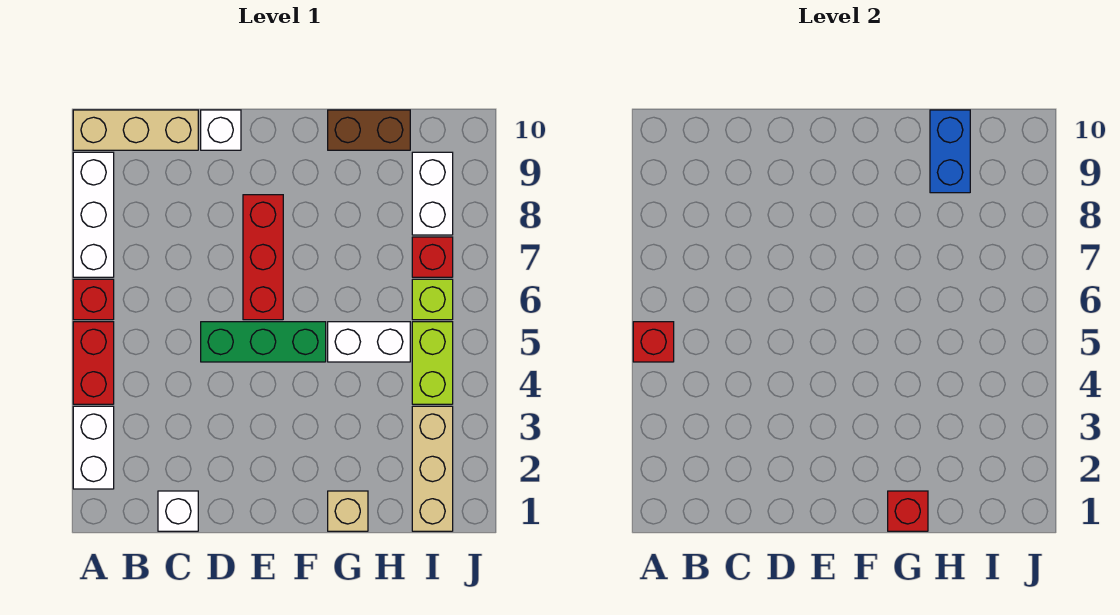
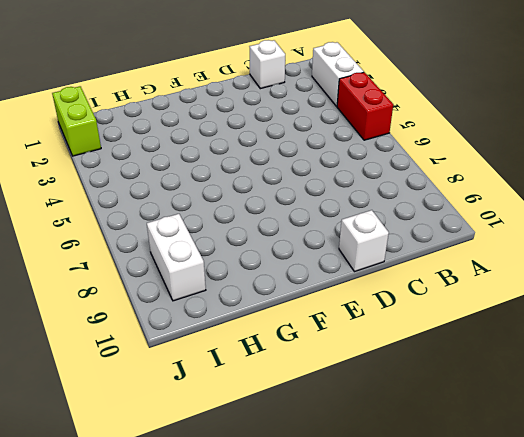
lime brick J1:J2 level 1 -> lime brick I4:I5 level 1
none -> red brick A6 level 1
none -> white brick A7:A9 level 1
none -> tan brick A10:C10 level 1

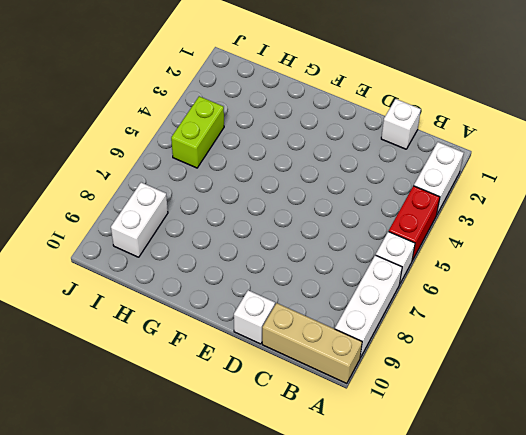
white brick A6 level 1 -> red brick A6 level 1
none -> green brick D5:F5 level 1
none -> red brick E6:E8 level 1
none -> tan brick G1 level 1

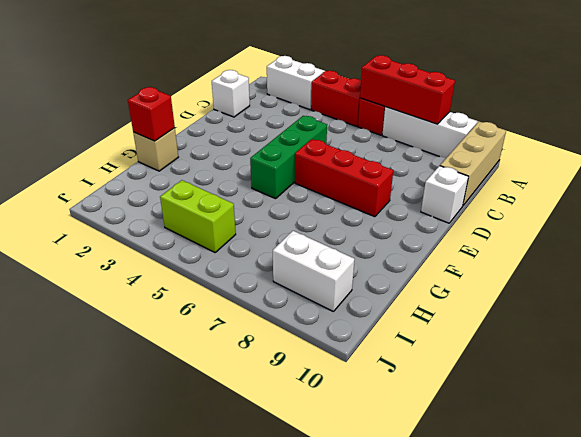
red brick A6:A8 level 2 -> none
none -> white brick G5:H5 level 1
none -> brown brick G10:H10 level 1
none -> tan brick I1:I3 level 1

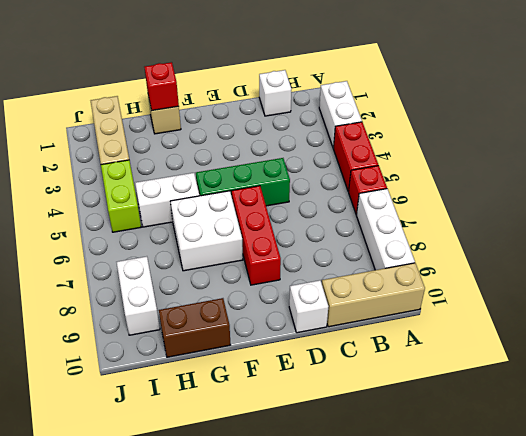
white brick F6:G7 level 1 -> none
none -> lime brick I6 level 1
none -> red brick I7 level 1
none -> red brick A5 level 2

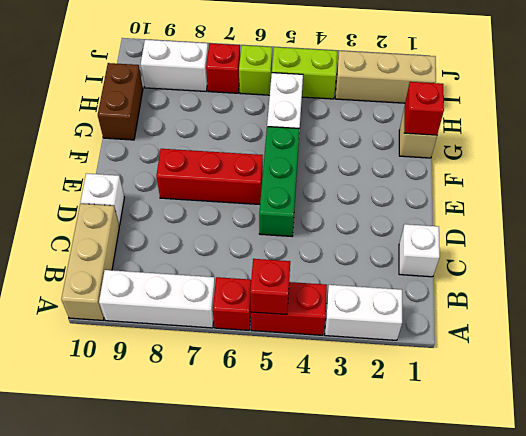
none -> blue brick H9:H10 level 2

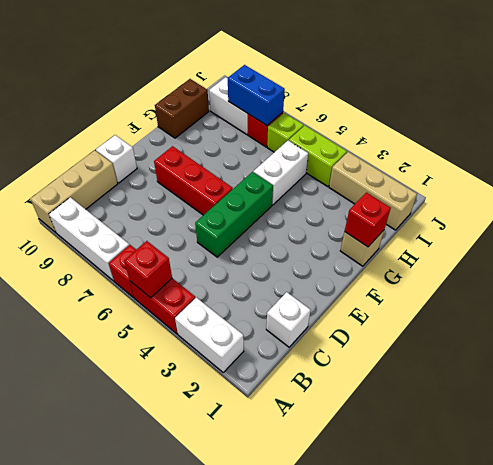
blue brick I7:I8 level 2 -> blue brick H9:H10 level 2

